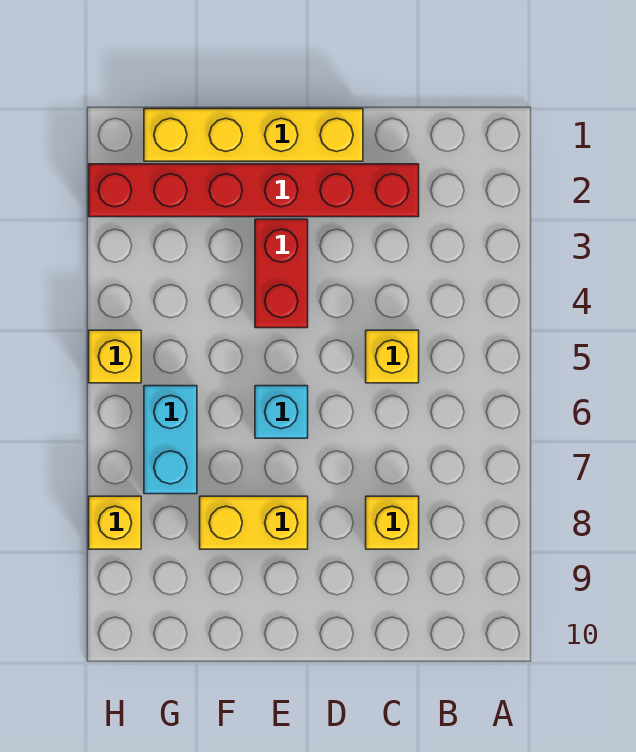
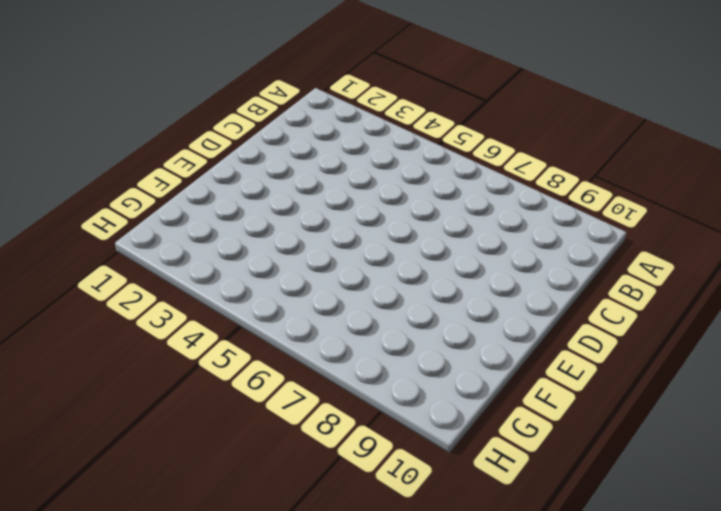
none -> red brick C2:H2 level 1
none -> yellow brick C5 level 1

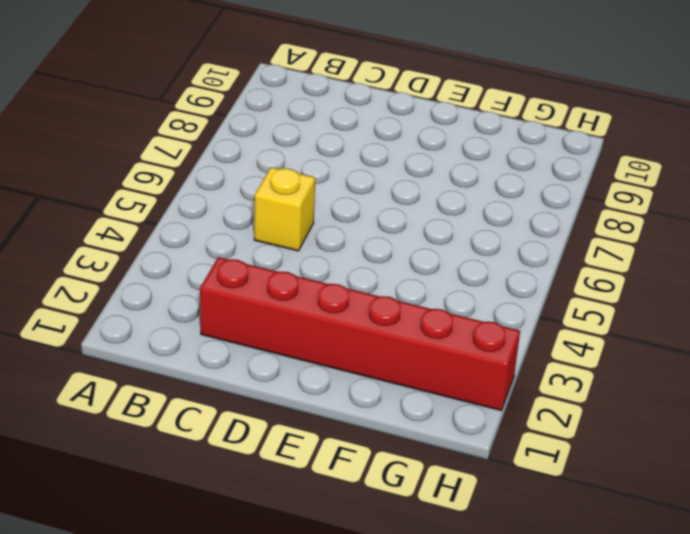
none -> yellow brick C8 level 1
none -> yellow brick D1:G1 level 1

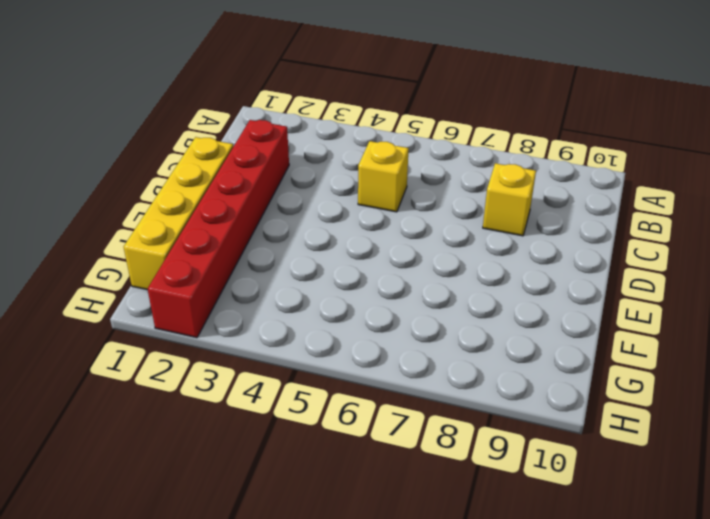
none -> red brick E3:E4 level 1
none -> cyan brick E6 level 1

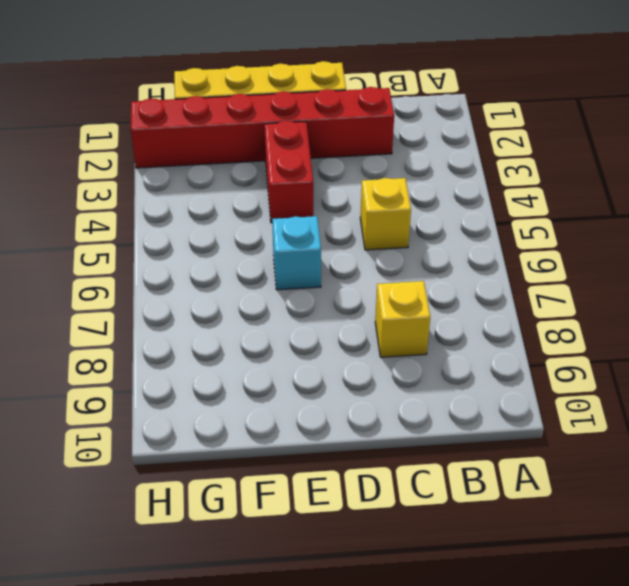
none -> yellow brick E8:F8 level 1
none -> cyan brick G6:G7 level 1

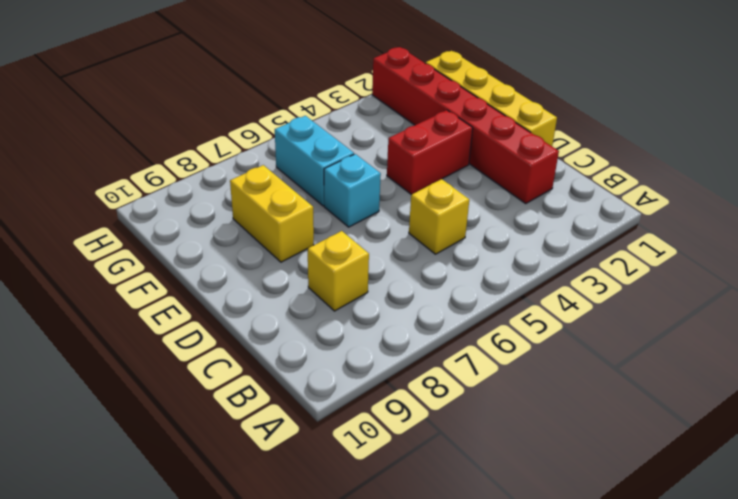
cyan brick F6:G6 level 1 -> cyan brick G6:G7 level 1
none -> yellow brick H5 level 1
none -> yellow brick H8 level 1

